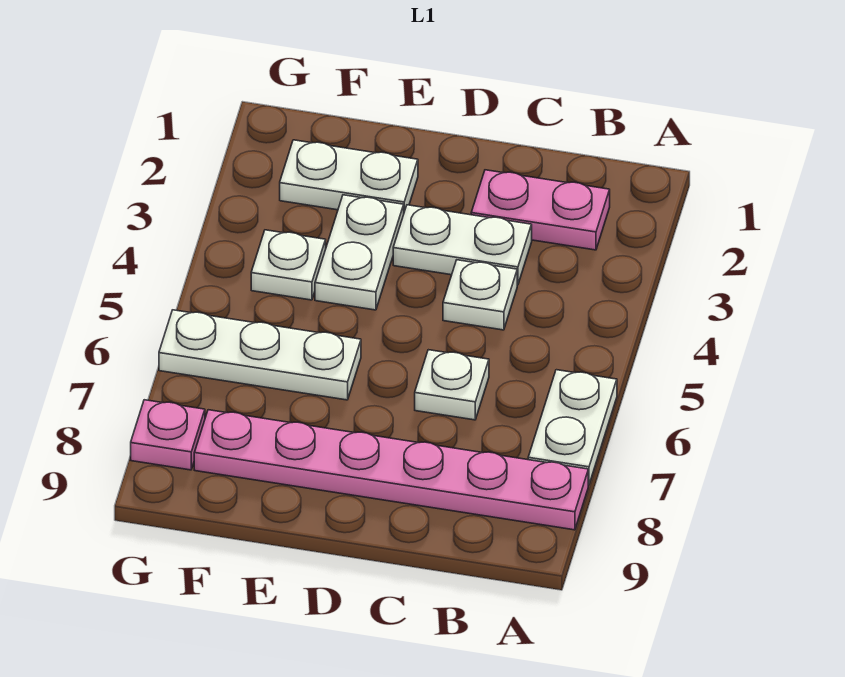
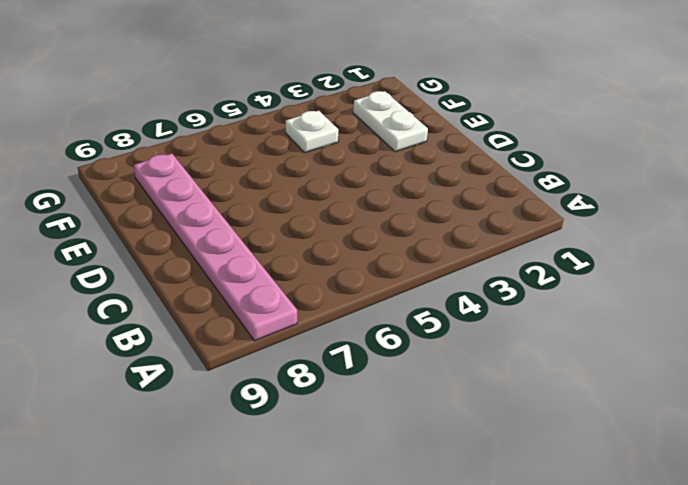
none -> white plate A6:A7 level 1
none -> pink plate B2:C2 level 1

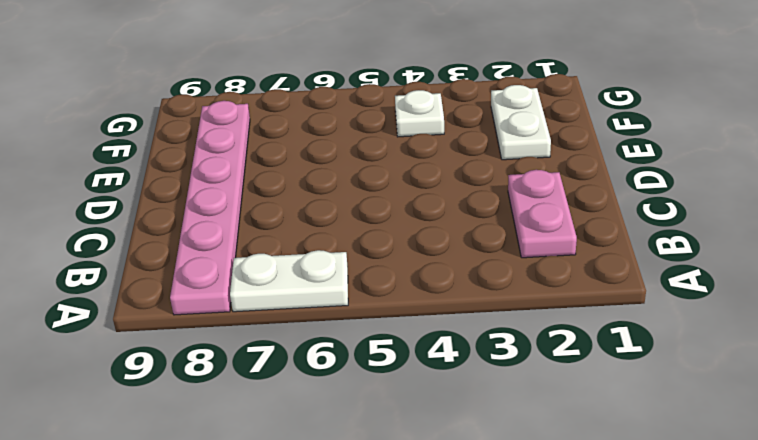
none -> white plate C3:D3 level 1
none -> white plate C4 level 1

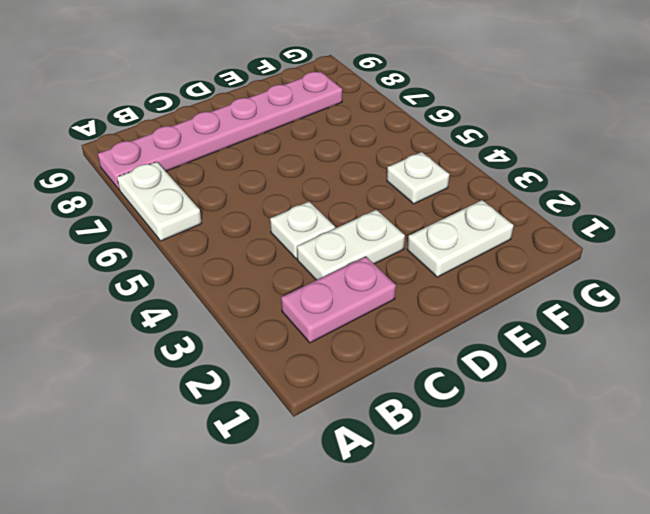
none -> white plate C6 level 1
none -> white plate E3:E4 level 1

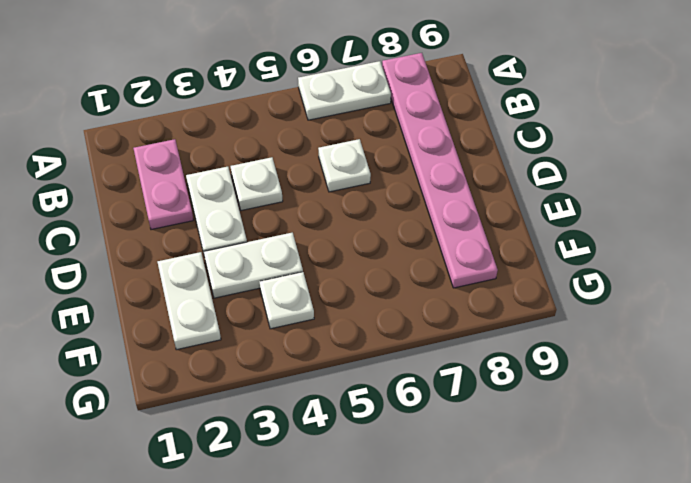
none -> white plate E6:G6 level 1
none -> pink plate G8 level 1

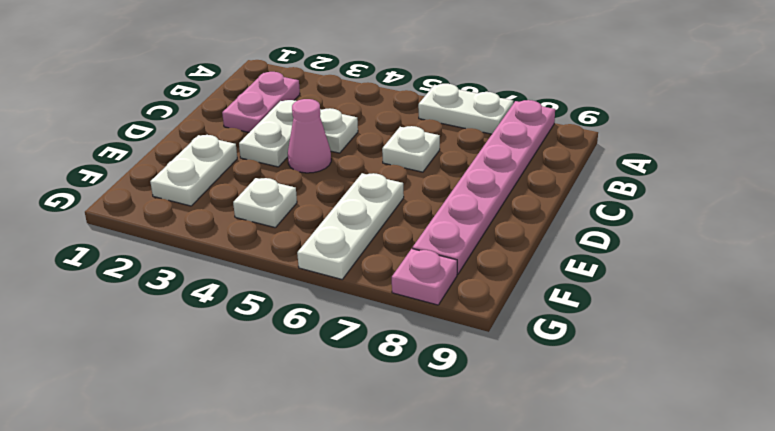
pink cone D4 level 1 -> none
none -> white plate E3:E4 level 1

